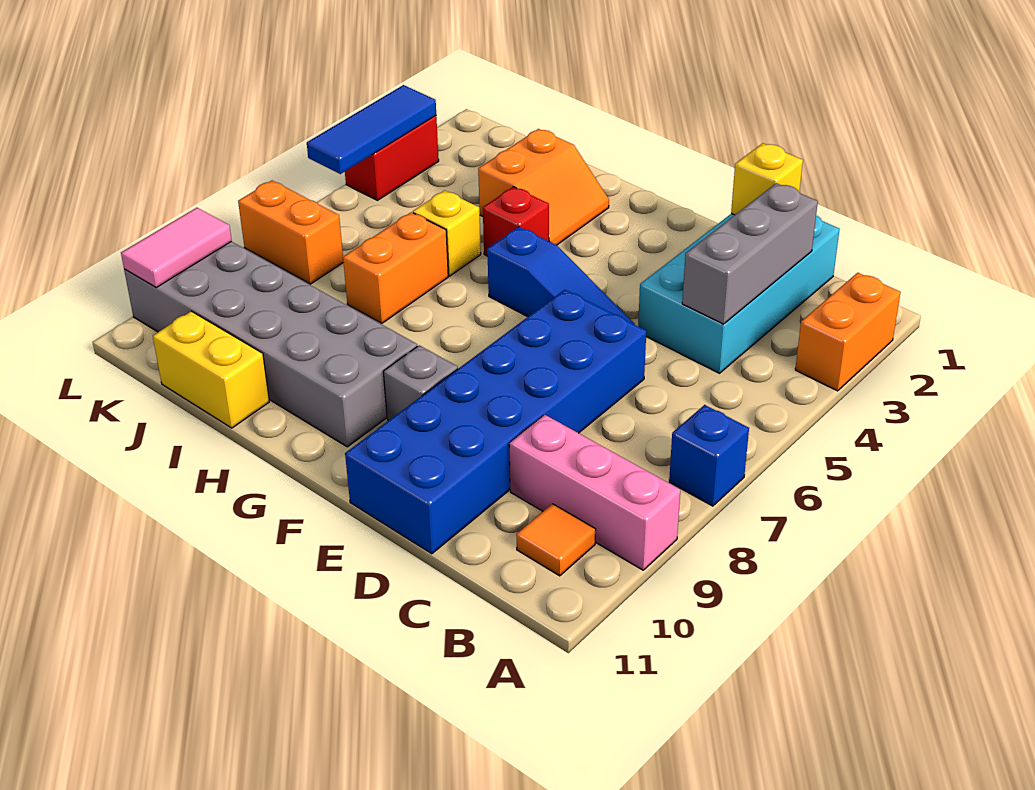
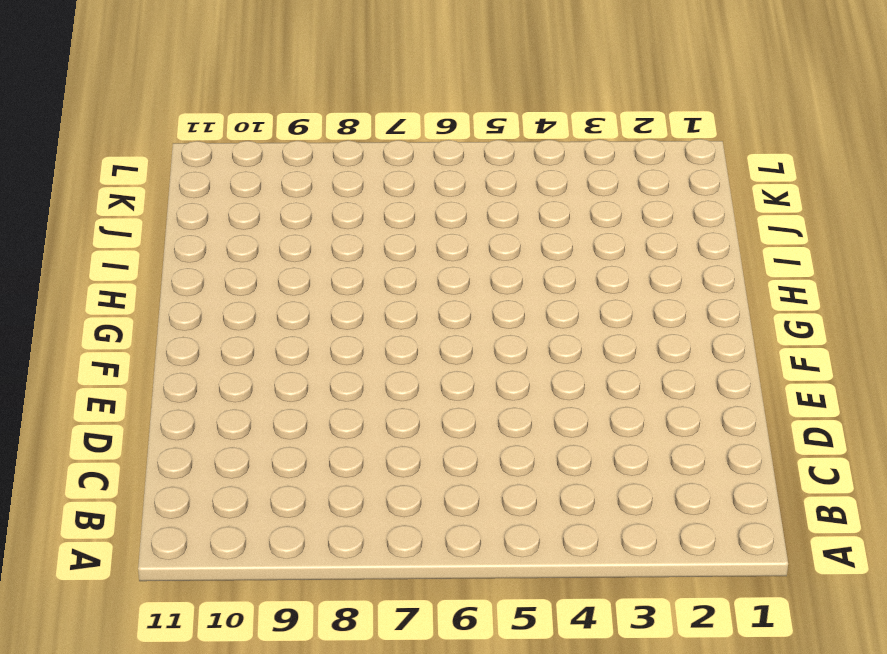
none -> orange brick A2:A3 level 1
none -> blue brick A7 level 1
none -> pink brick A9:C9 level 1

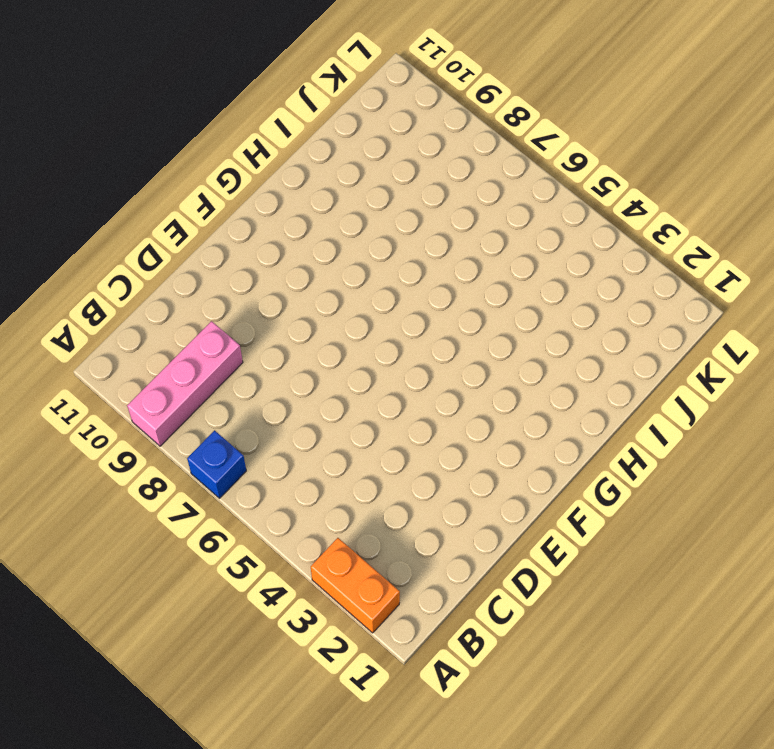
none -> orange tile B10 level 1
none -> cyan brick C1:D4 level 1
none -> blue brick D6:E11 level 1

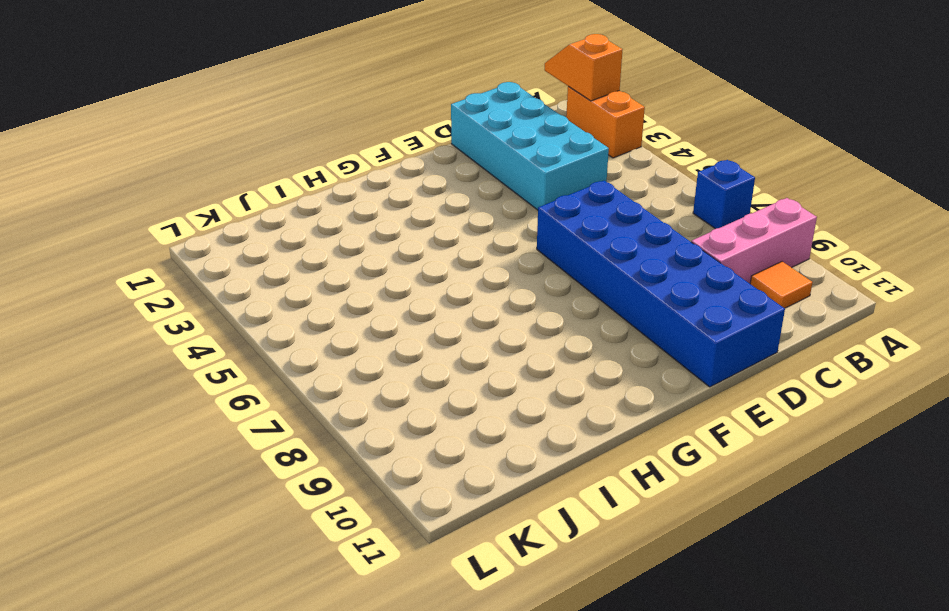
orange slope A1:A2 level 2 top 2 -> none
none -> blue slope E5:G5 level 1 top G
none -> grey brick F9 level 1
none -> grey brick G9:L10 level 1

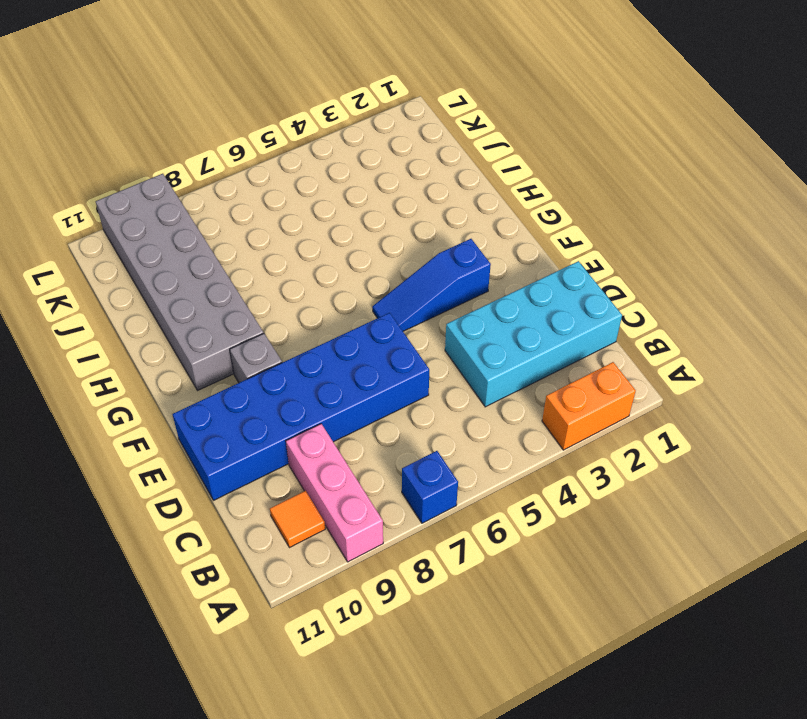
blue slope F3:F5 level 1 top 3 -> blue slope E5:G5 level 1 top G
none -> orange slope H2:I3 level 1 top I
none -> red brick H4 level 1
none -> yellow brick I5 level 1

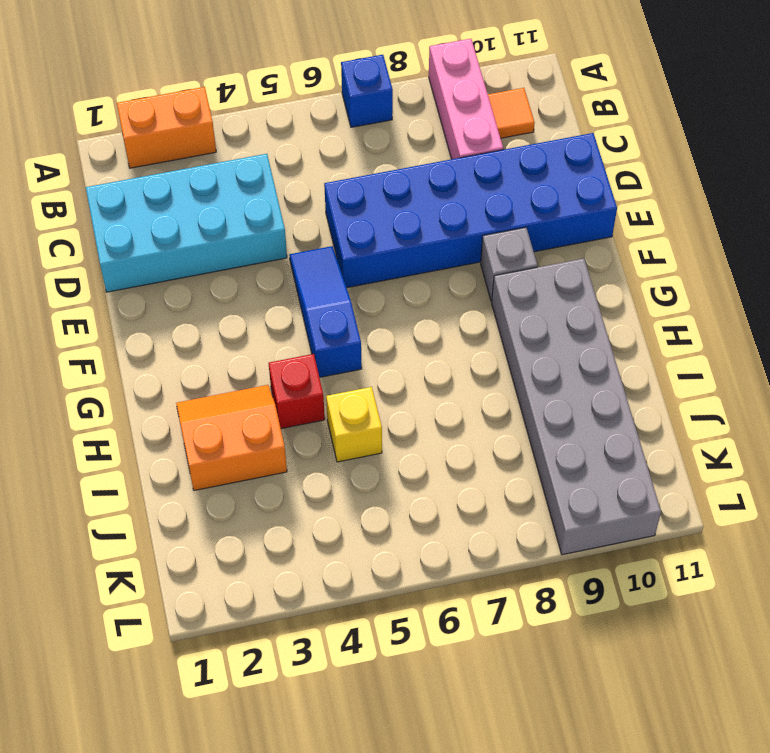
none -> orange brick I6:I7 level 1
none -> yellow brick I11:J11 level 1
none -> orange brick K7:L7 level 1

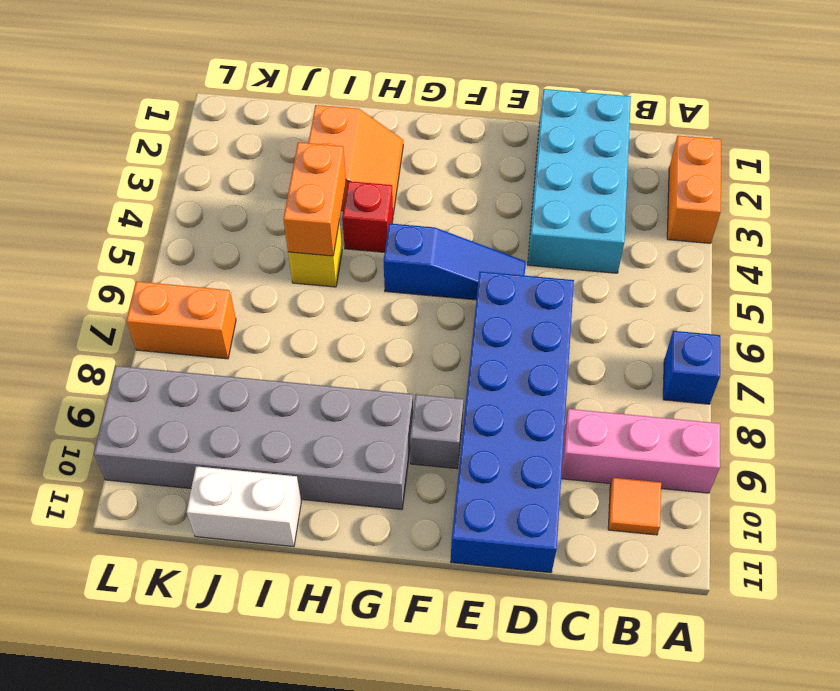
orange brick I4:I5 level 2 -> orange brick I6:I7 level 1
white brick I11:J11 level 1 -> yellow brick I11:J11 level 1
none -> red brick L3:L4 level 1
none -> grey brick C2:C4 level 2
none -> yellow brick D1 level 2

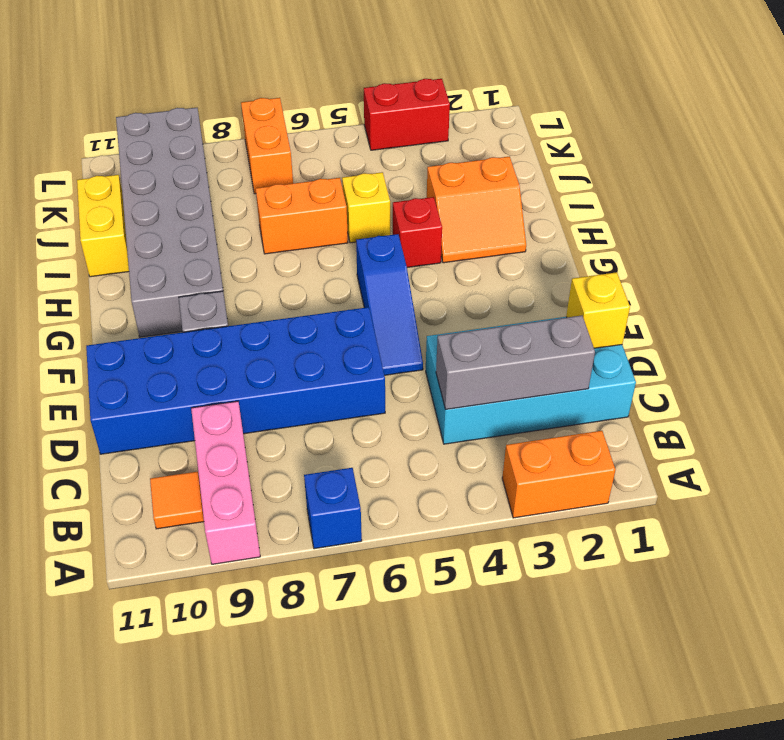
none -> blue tile L3:L5 level 2
none -> pink tile L9:L10 level 2

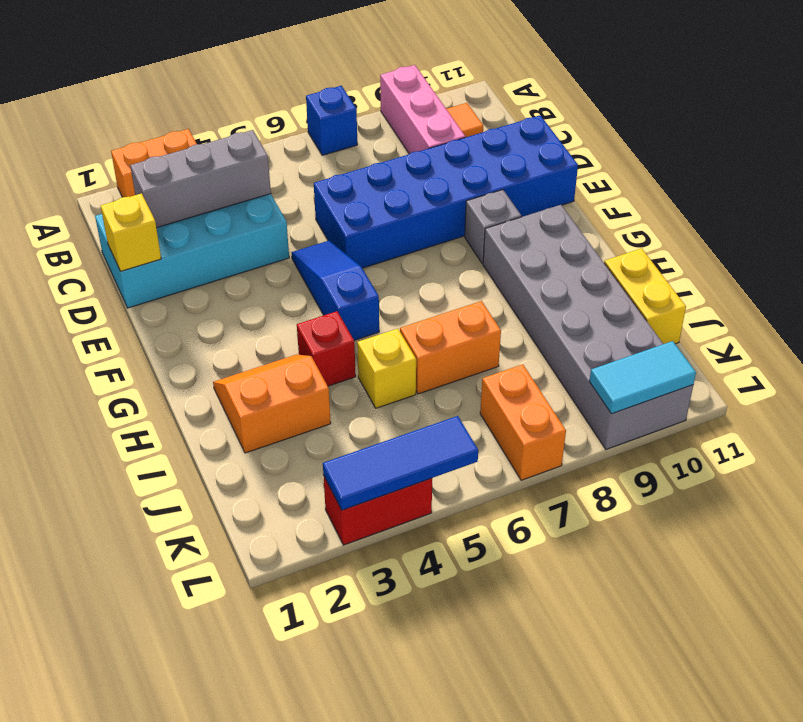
cyan tile L9:L10 level 2 -> pink tile L9:L10 level 2

